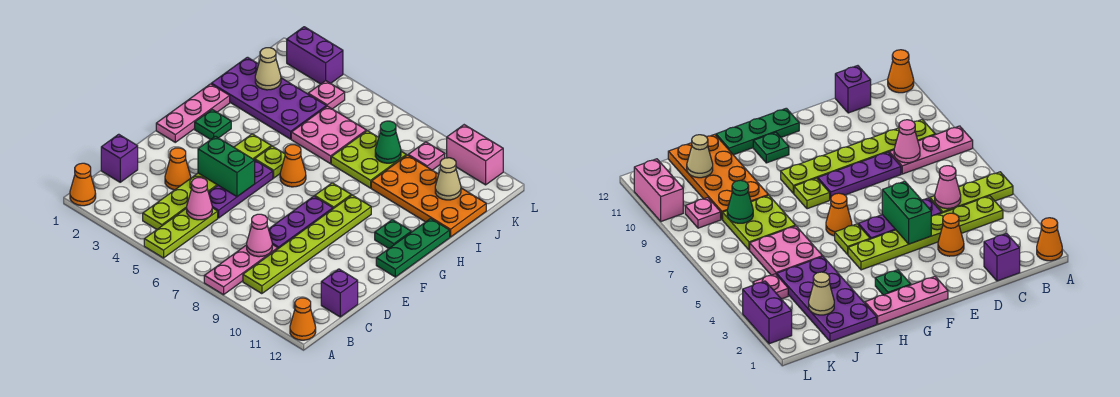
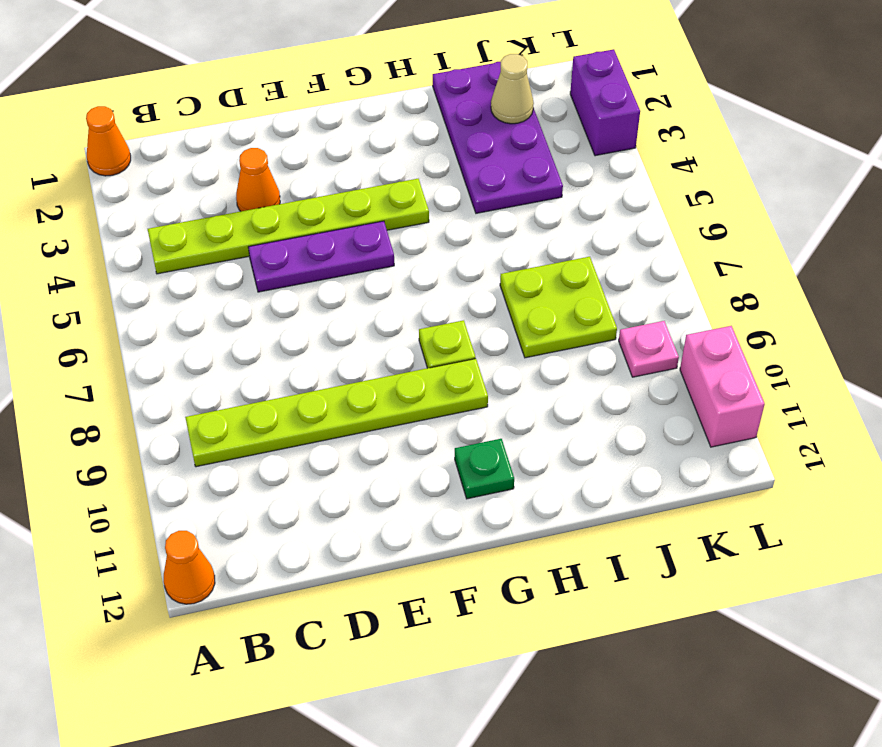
none -> lime plate A5:C5 level 1
none -> pink plate A8:C8 level 1
none -> purple brick C1 level 1
none -> purple brick C12 level 1

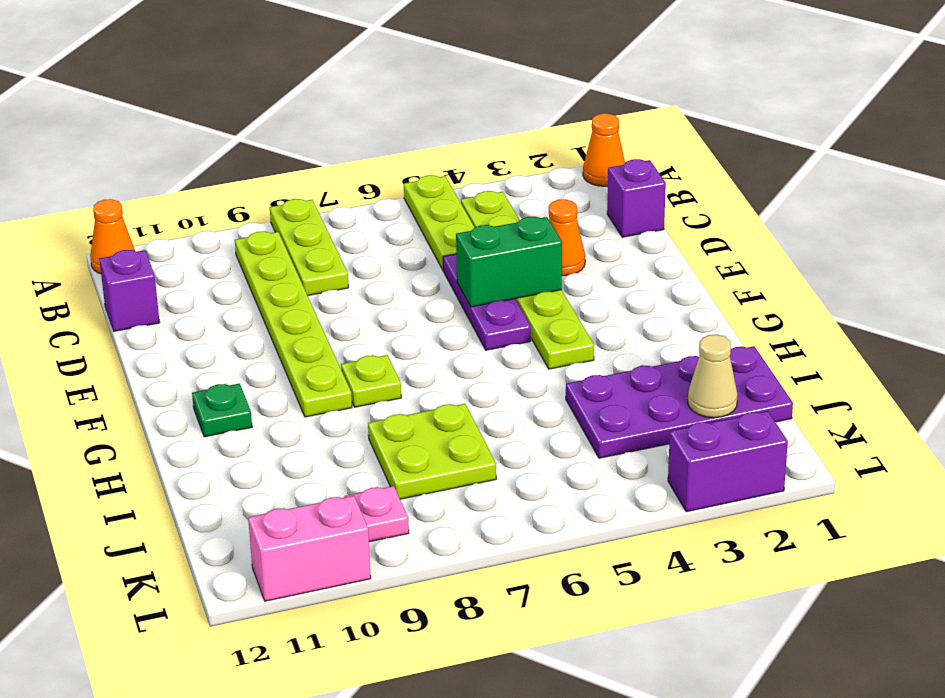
lime plate A8:C8 level 1 -> pink plate A8:C8 level 1
none -> purple plate D8:F8 level 1
none -> pink plate F1:H1 level 1
none -> green plate F12:H12 level 1
none -> green plate G2 level 1

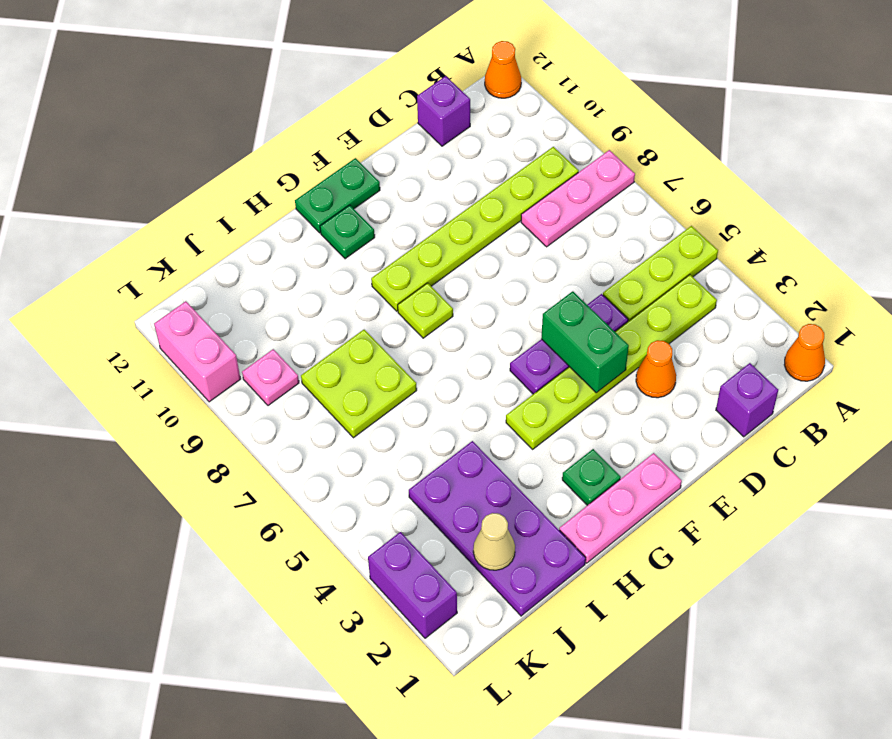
green plate F12:G12 level 1 -> green plate F12:H12 level 1
none -> purple plate D8:F8 level 1
none -> lime plate G5 level 1
none -> orange cone G6 level 1
none -> pink plate I5:J6 level 1

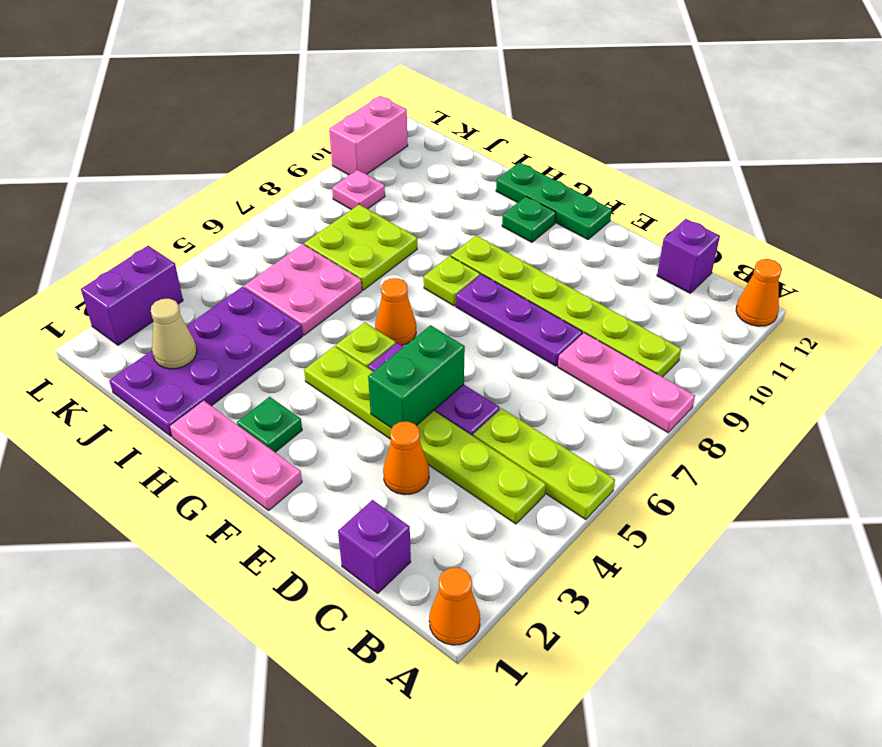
none -> orange plate I9:J12 level 1
none -> pink plate K4 level 1
none -> pink cone C5 level 2
none -> pink cone C8 level 2

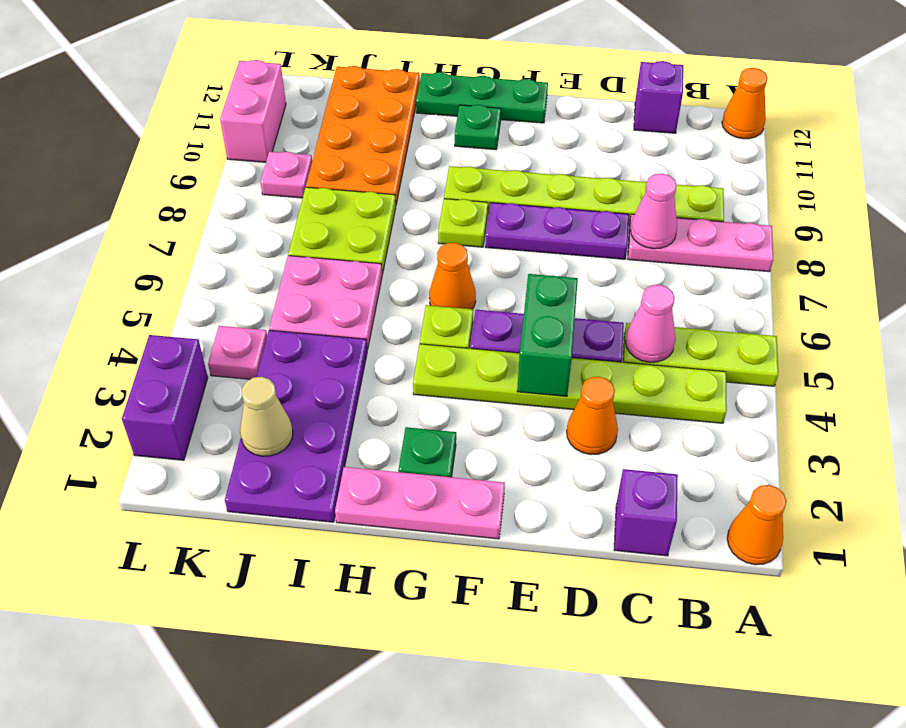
none -> green cone J8 level 2
none -> tan cone J11 level 2

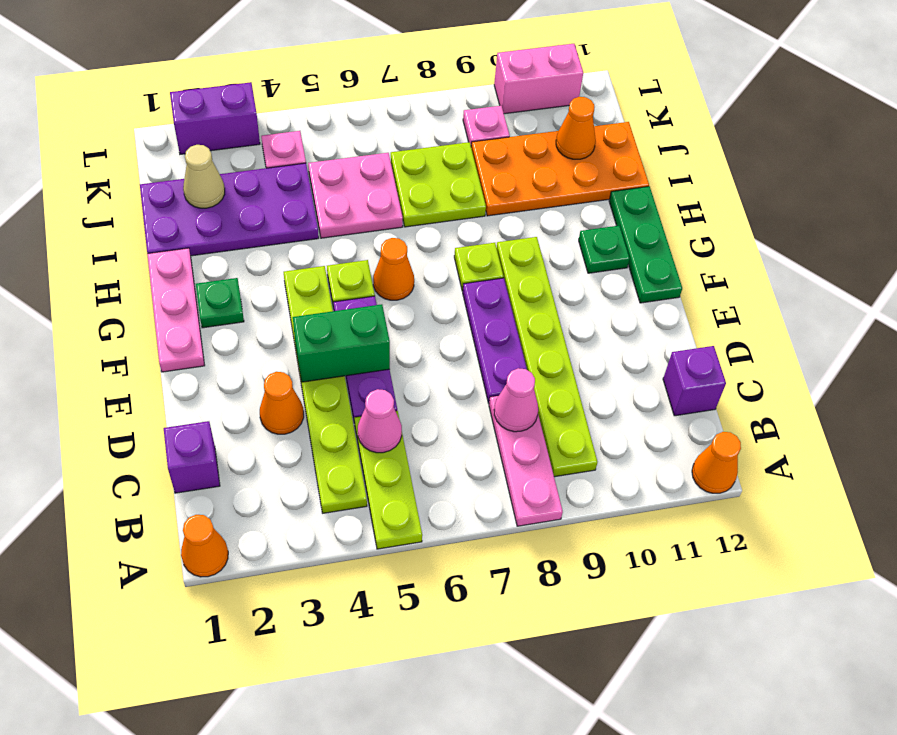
orange cone J11 level 2 -> tan cone J11 level 2
none -> green cone J8 level 2

